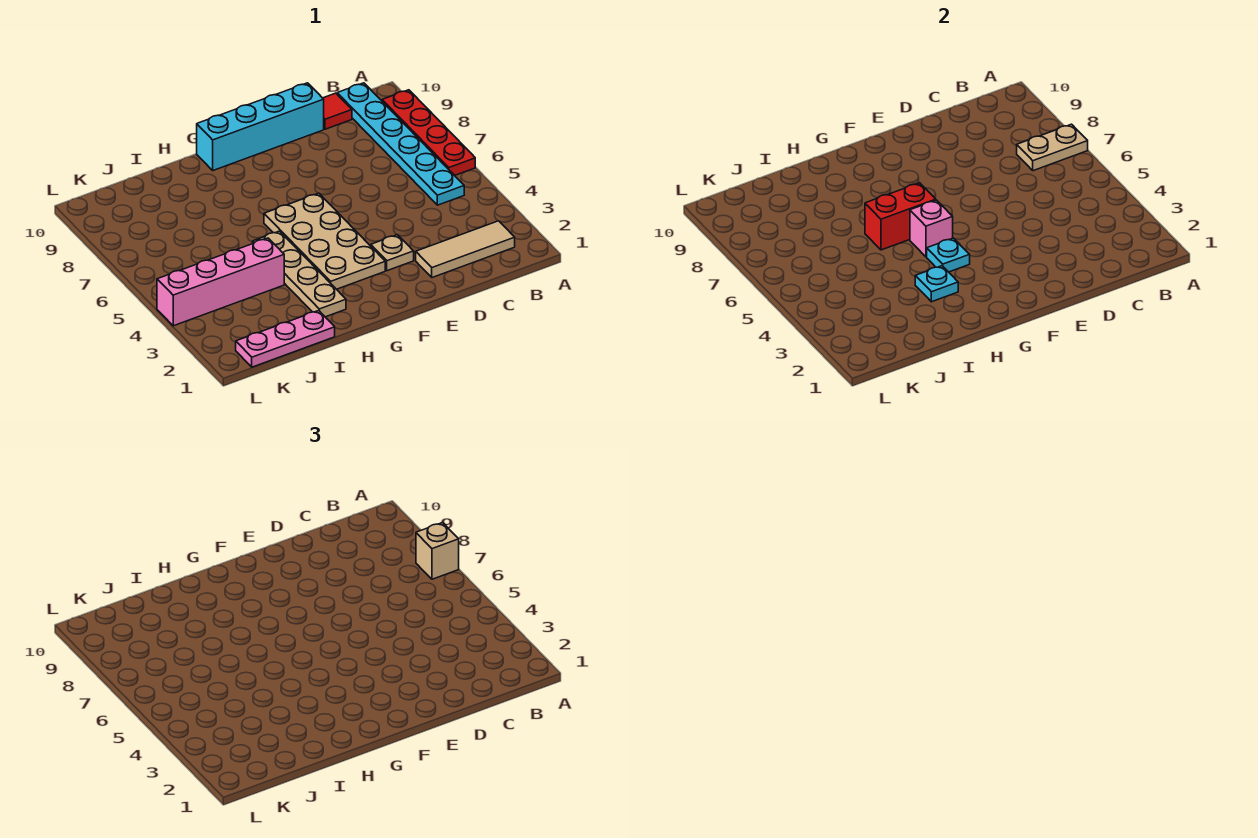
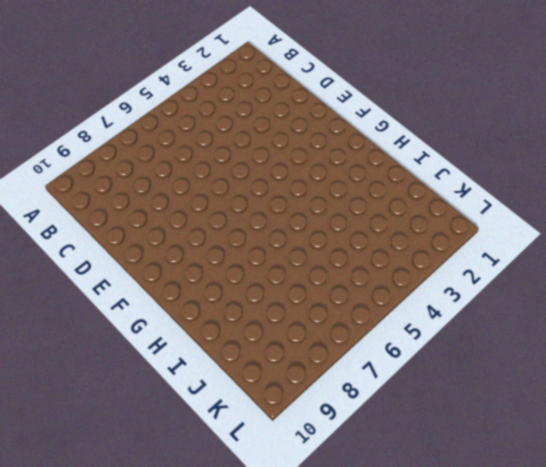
none -> red plate A6:A9 level 1
none -> tan tile B2:D2 level 1
none -> cyan plate B5:B10 level 1

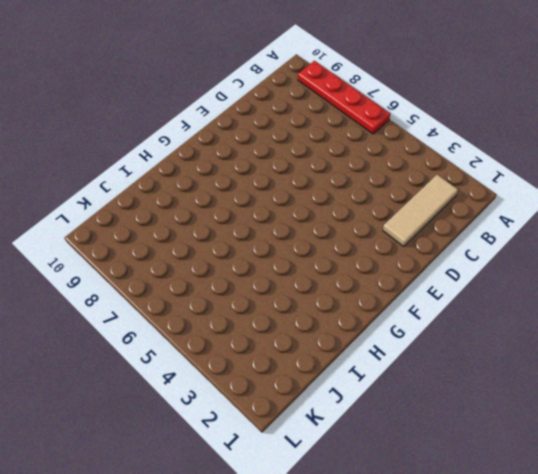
none -> cyan plate B5:B10 level 1
none -> red tile C10 level 1
none -> cyan brick D10:G10 level 1

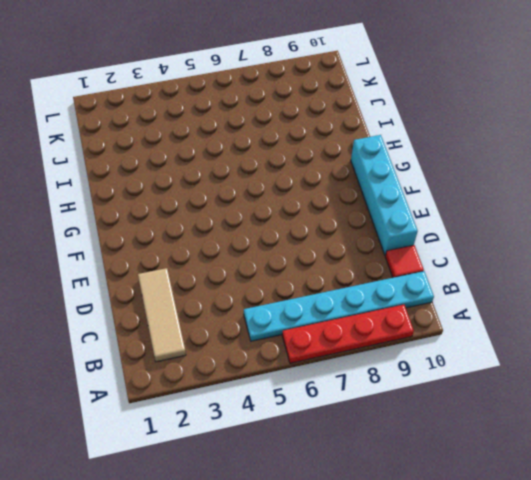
none -> tan plate E3 level 1
none -> tan plate F3:G6 level 1
none -> tan plate H2:H5 level 1

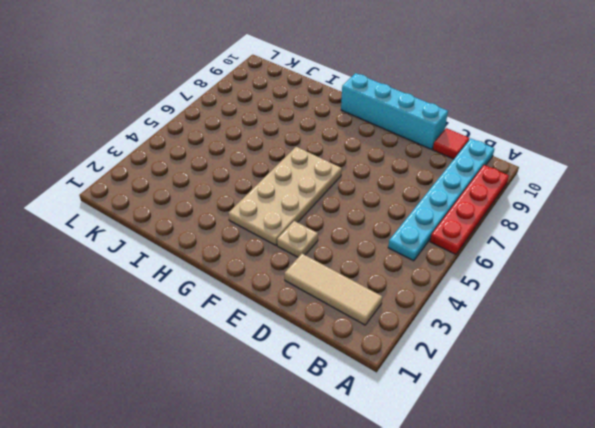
none -> tan plate H2:H5 level 1
none -> pink plate I1:K1 level 1
none -> pink brick I4:L4 level 1

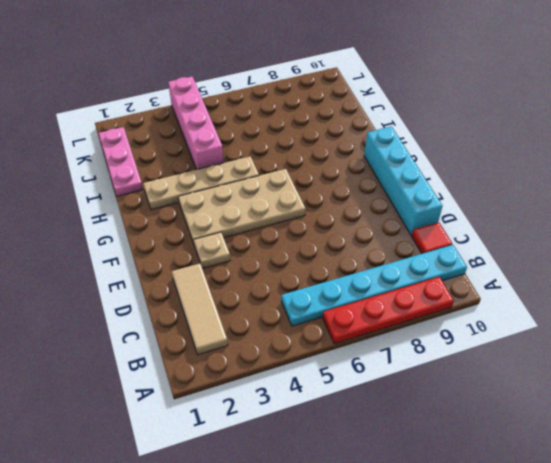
none -> tan plate A7:B7 level 2
none -> cyan plate G4 level 2
none -> pink brick G5 level 2

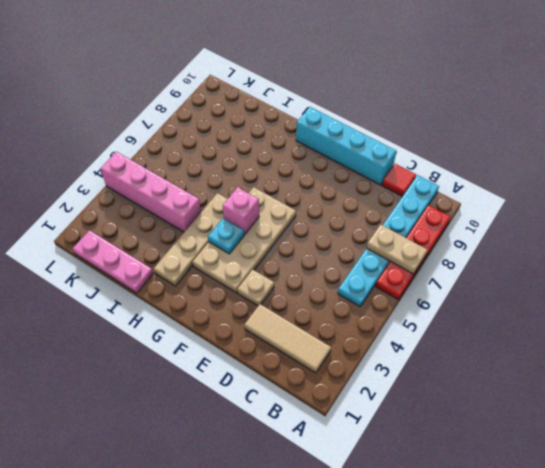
none -> red brick G6:H6 level 2
none -> cyan plate H3 level 2
none -> tan brick A7 level 3

